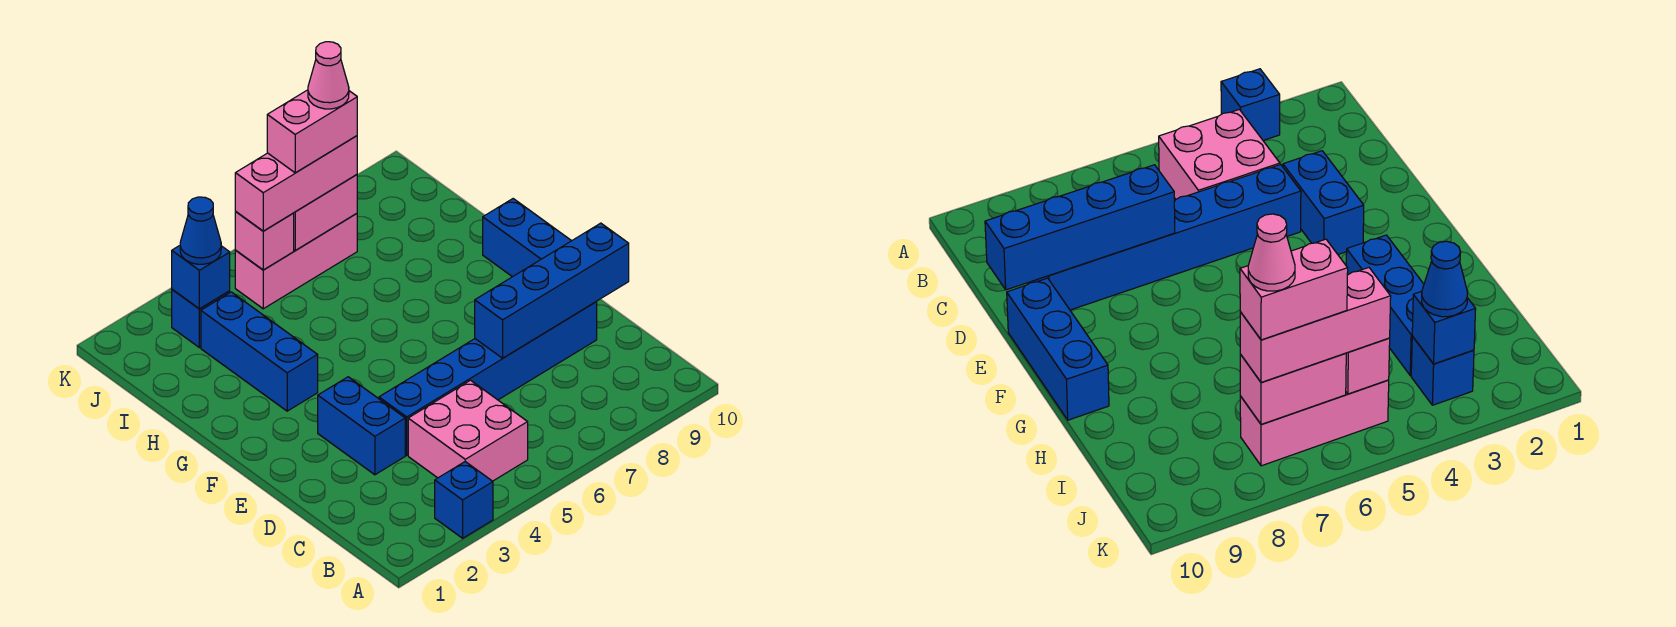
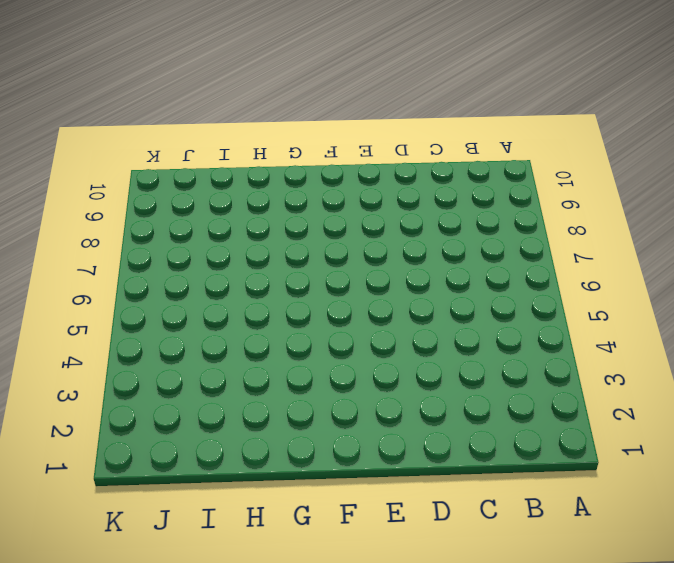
none -> blue brick A3 level 1
none -> pink brick B4:C5 level 1
none -> blue brick D3:E3 level 1

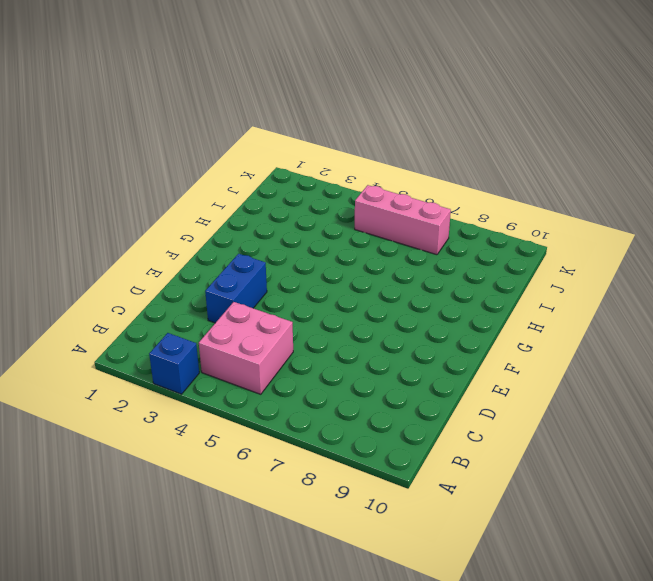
none -> blue brick D4:D9 level 1
none -> blue brick E10:G10 level 1
none -> blue brick G3:I3 level 1

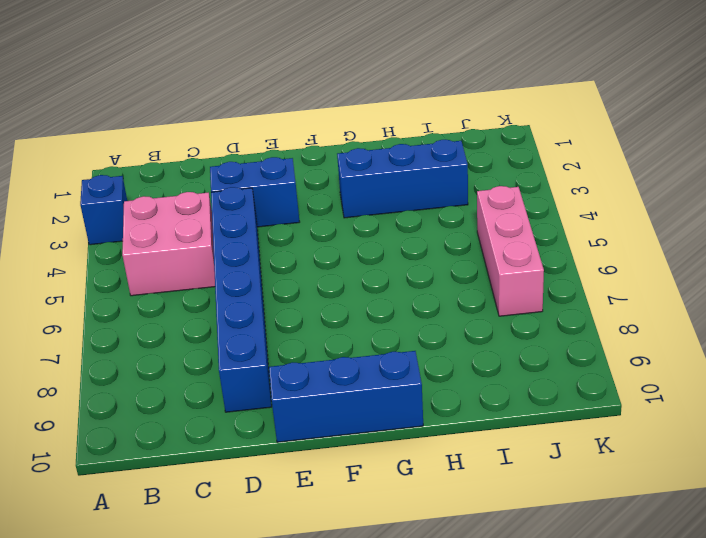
none -> blue brick J3 level 1
none -> blue brick D7:D10 level 2
none -> blue brick J3 level 2

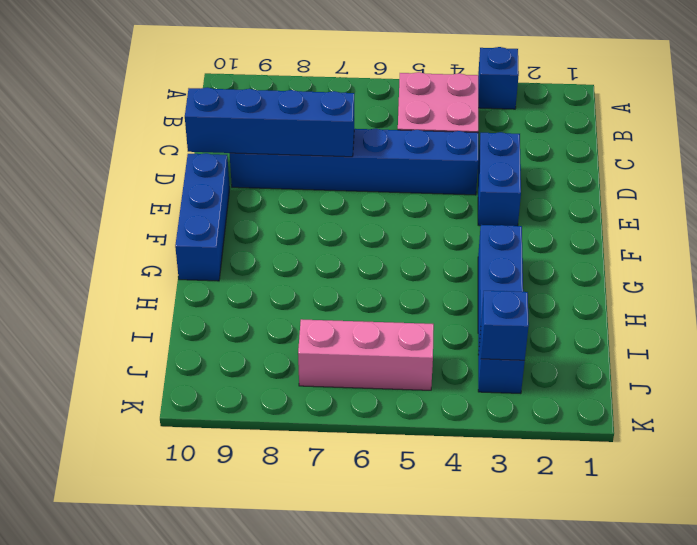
none -> pink brick J5 level 2
none -> pink brick J6:J7 level 2
none -> blue cone J3 level 3

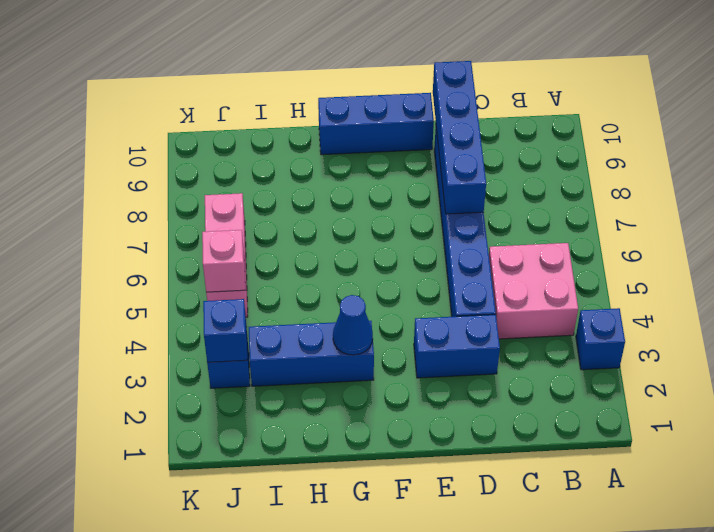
blue cone G3 level 2 -> blue cone J3 level 3
none -> pink brick J6:J7 level 2
none -> pink brick J5:J7 level 3
none -> pink brick J6:J7 level 4

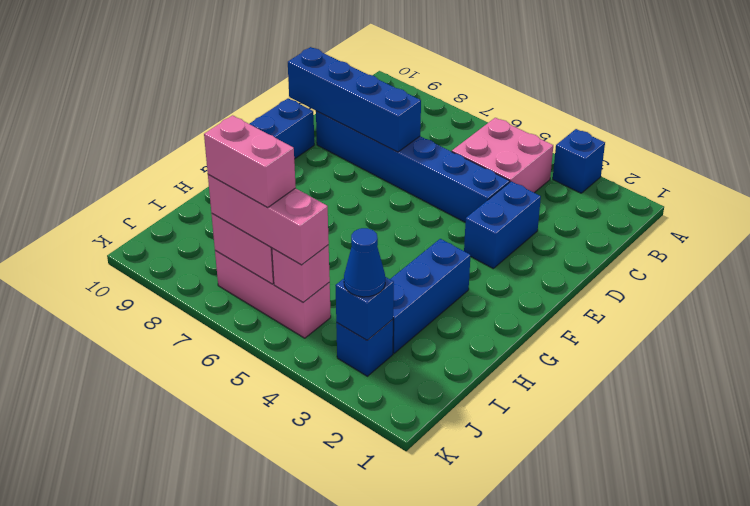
none -> pink cone J7 level 5

